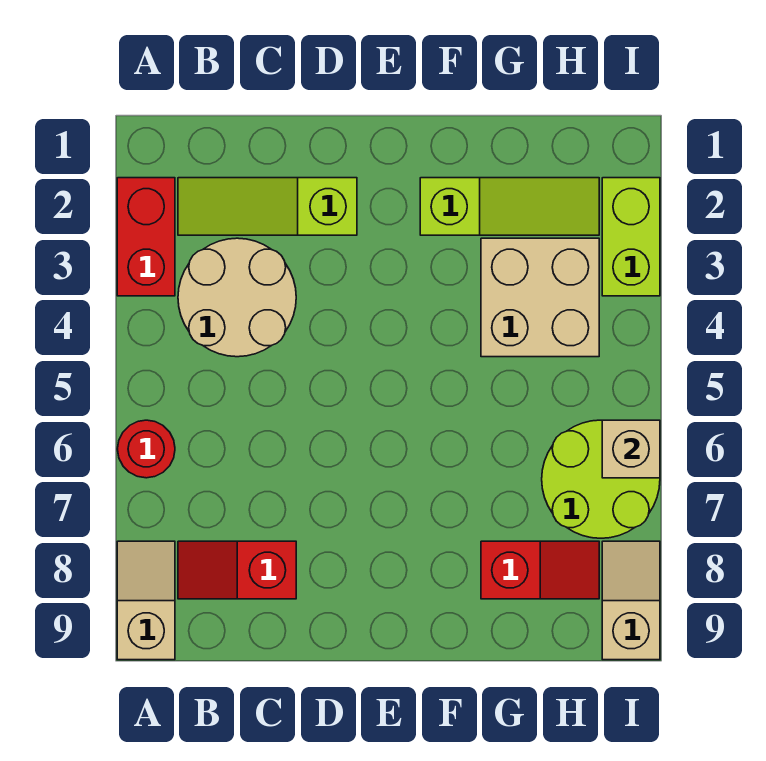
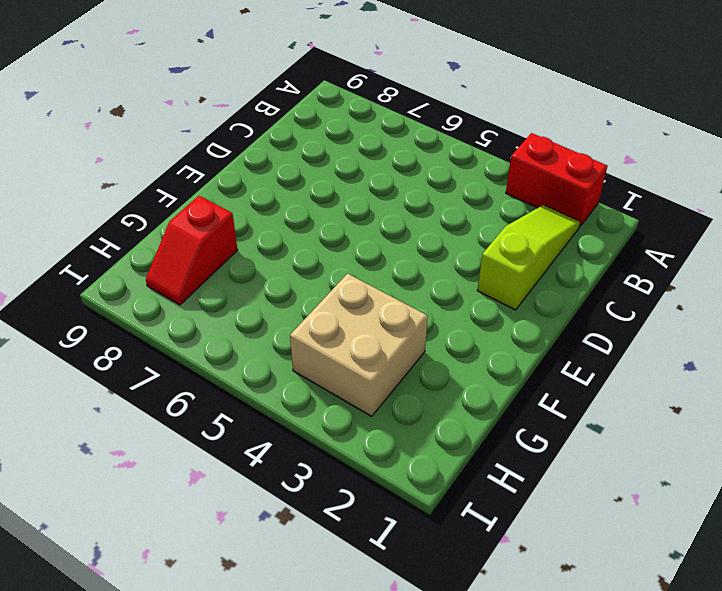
none -> red round brick A6 level 1
none -> tan slope A8:A9 level 1 top 9
none -> tan round brick B3:C4 level 1

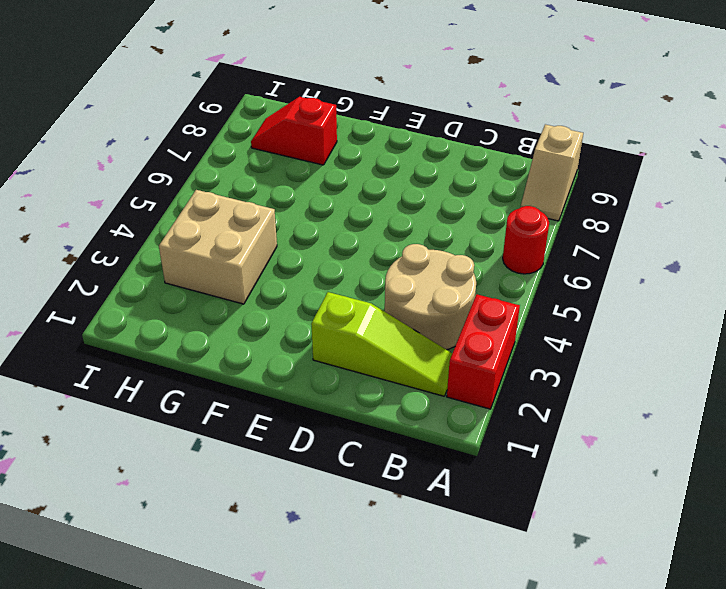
none -> red slope B8:C8 level 1 top C
none -> lime slope F2:H2 level 1 top F
none -> lime round brick H6:I7 level 1

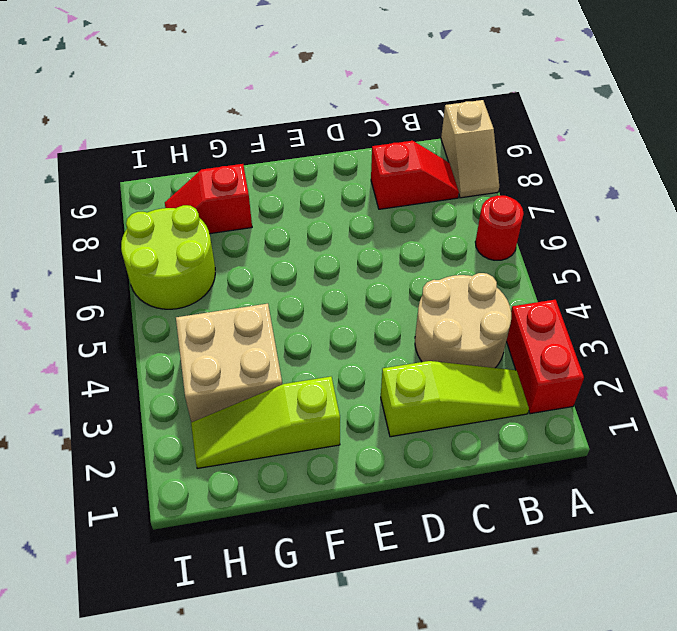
none -> lime brick I2:I3 level 1
none -> tan slope I8:I9 level 1 top 9
none -> tan brick I6 level 2

